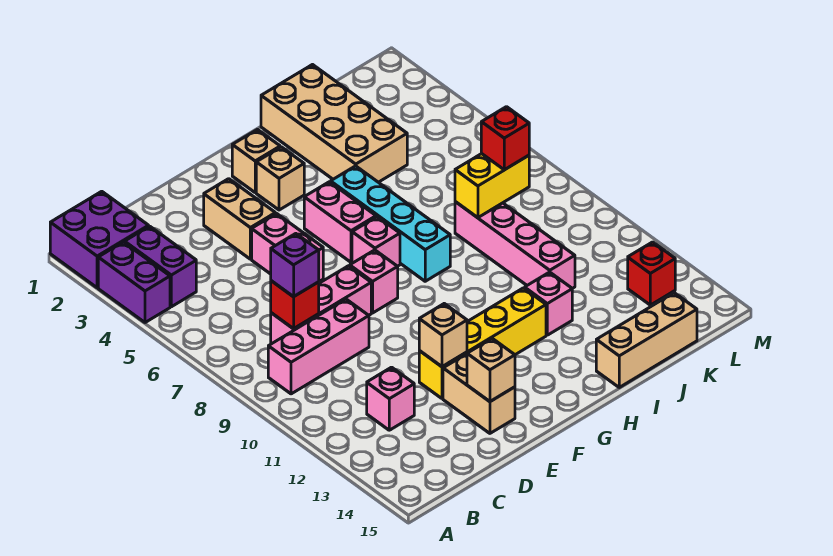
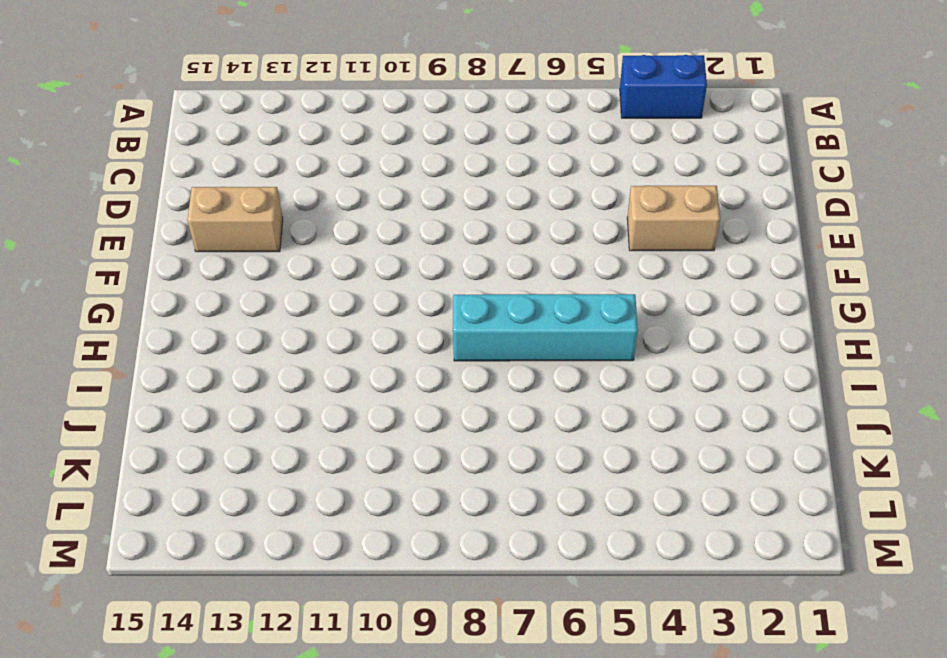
blue brick A3:A4 level 1 -> purple brick A3:A4 level 1
none -> purple brick A1:B2 level 1
none -> purple brick B3:B4 level 1
none -> pink brick B9:D9 level 1

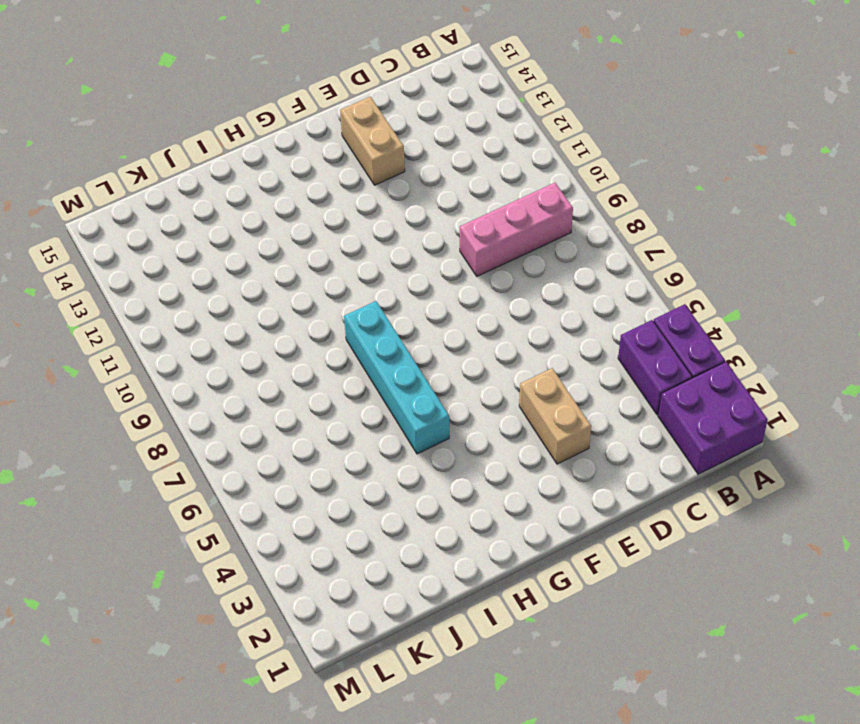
none -> pink brick C8:E8 level 1
none -> pink brick C12 level 1
none -> pink brick E5:E6 level 1

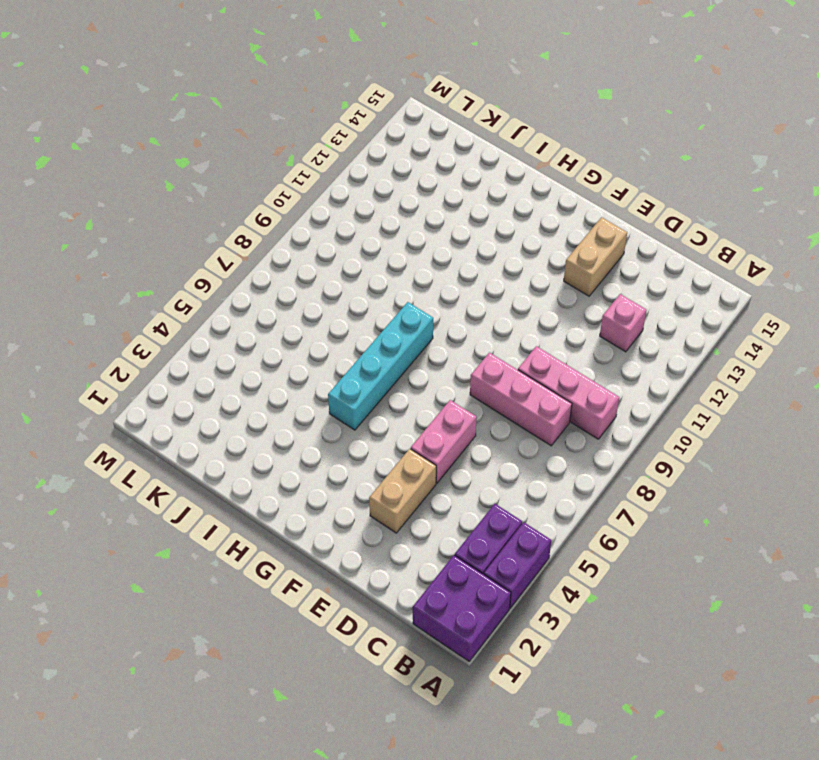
none -> yellow brick E12:H12 level 1
none -> pink brick F8 level 1
none -> tan brick G2 level 1

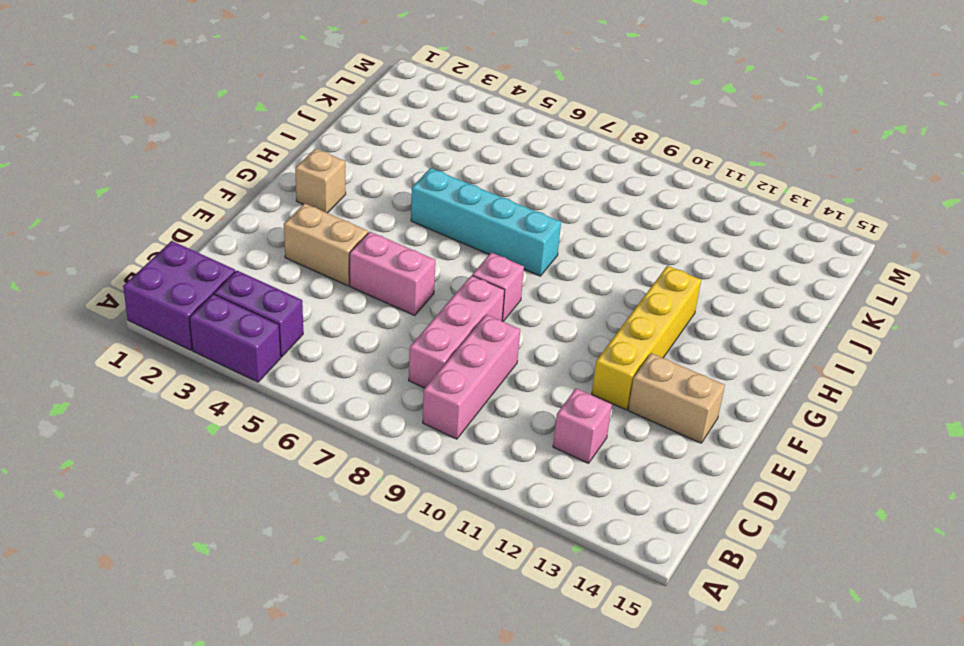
none -> tan brick G3 level 1
none -> pink brick G5:G6 level 1
none -> pink brick G7 level 1

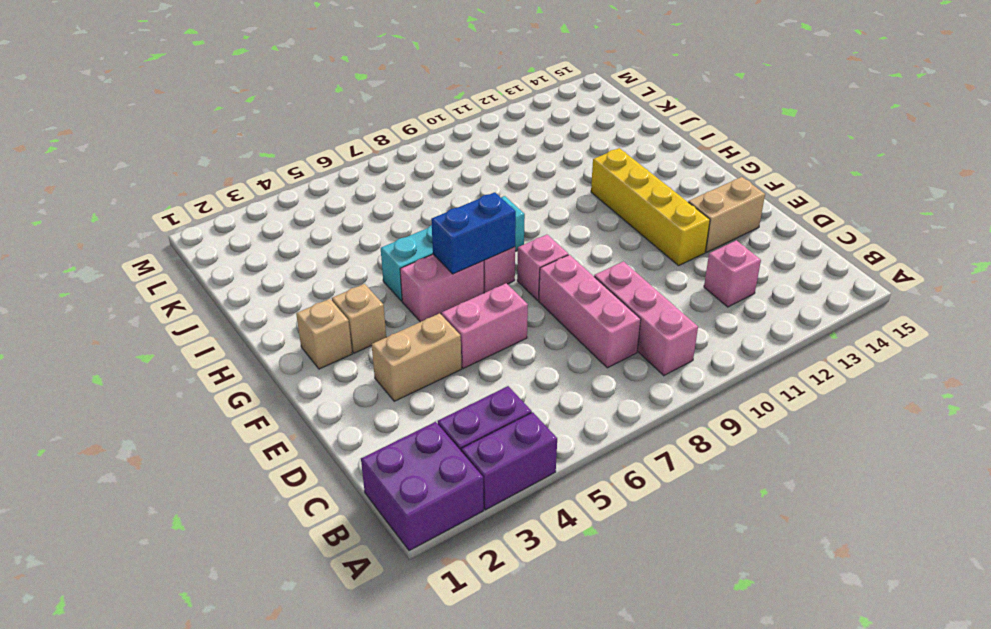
blue brick G6:G7 level 2 -> none
none -> tan brick I1:J4 level 1
none -> pink brick I12 level 1
none -> tan brick I15:K15 level 1

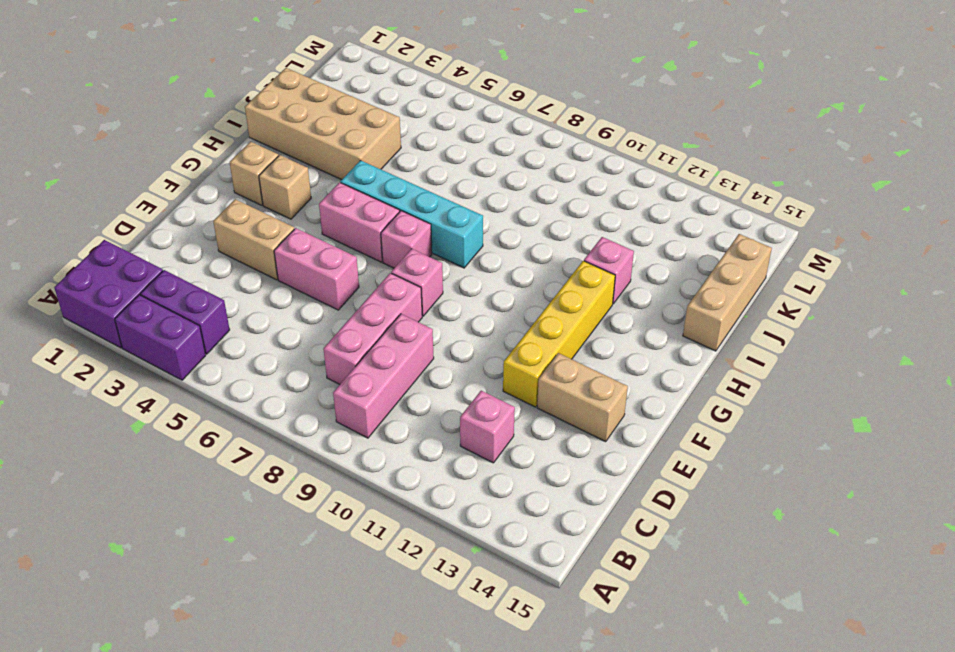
none -> pink brick J8:J11 level 1
none -> red brick L13 level 1
none -> red brick C8 level 2

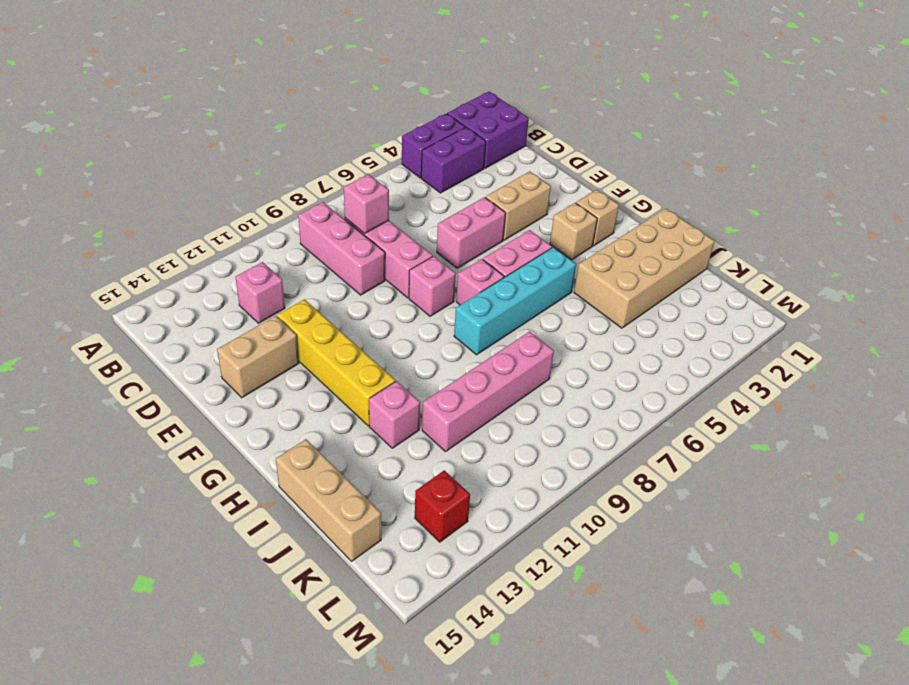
pink brick C8 level 2 -> red brick C8 level 2
none -> tan brick E12 level 2
none -> tan brick E14 level 2
none -> yellow brick J8:K8 level 2

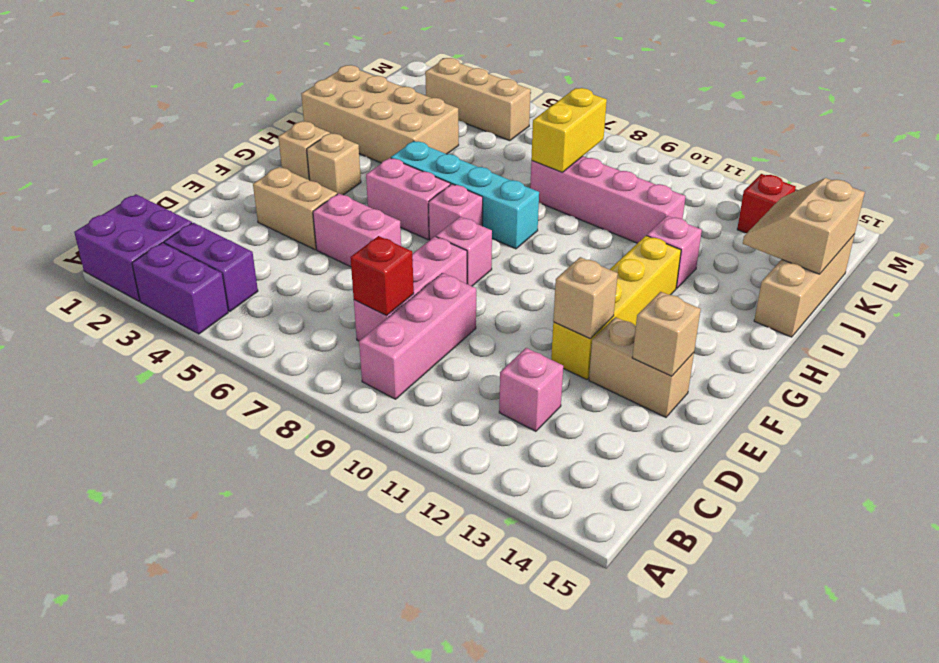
tan slope J14:K15 level 2 top 15 -> none
tan brick L3:L5 level 1 -> none
none -> purple brick C8 level 3
none -> red brick K8 level 3

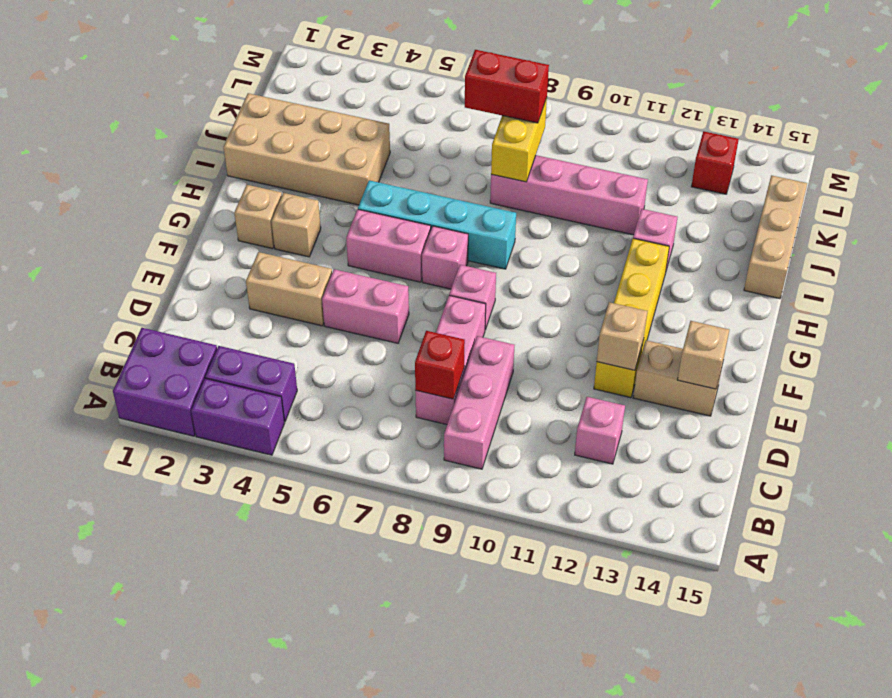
red brick K7:K8 level 3 -> red brick K8 level 3
none -> purple brick C8 level 3

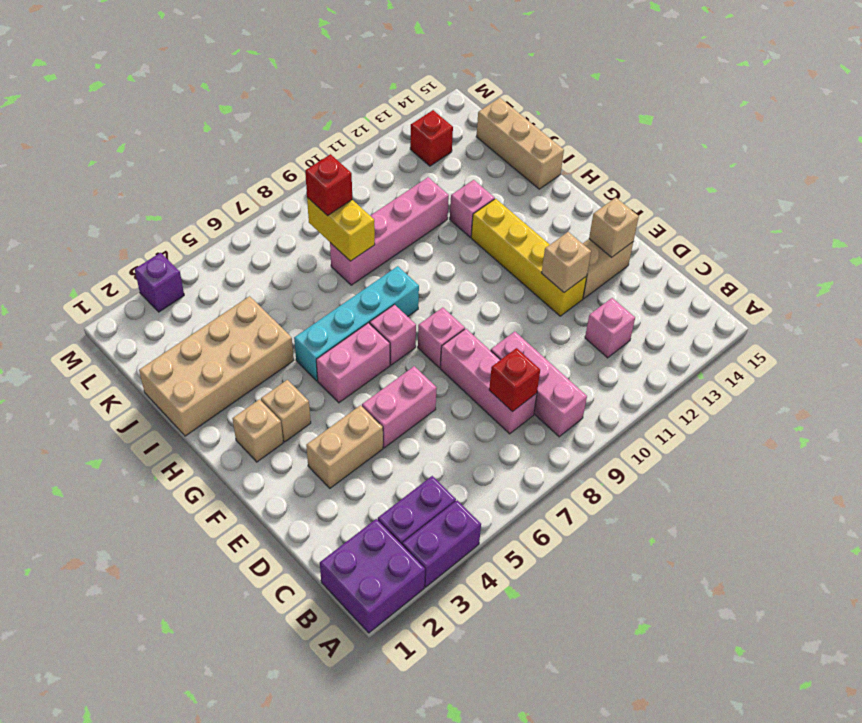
purple brick M3 level 1 -> purple brick C8 level 3

